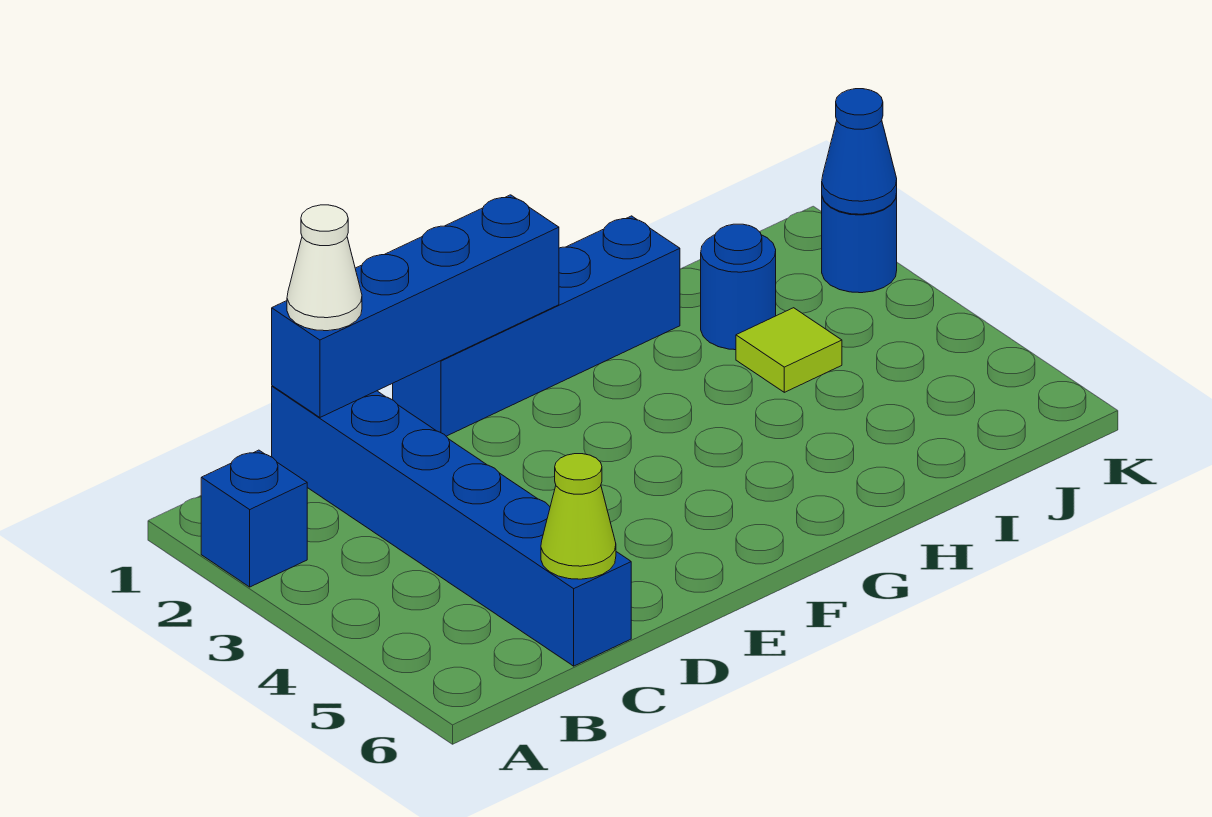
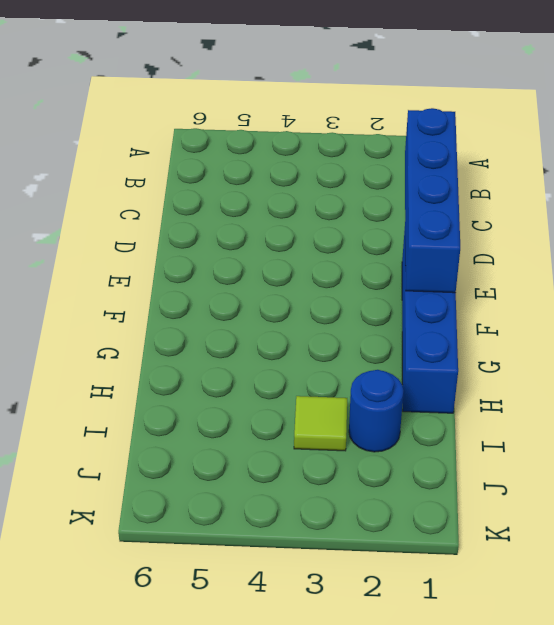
none -> blue brick A2 level 1
none -> blue brick C1:C6 level 1

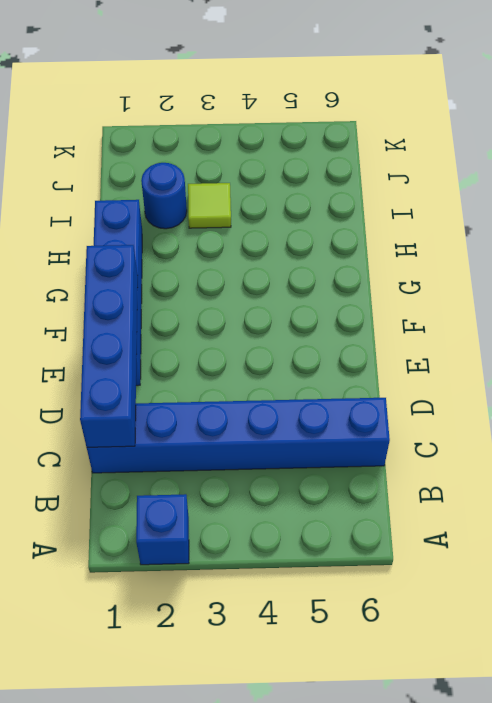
none -> blue round brick K2 level 1
none -> lime cone C6 level 2

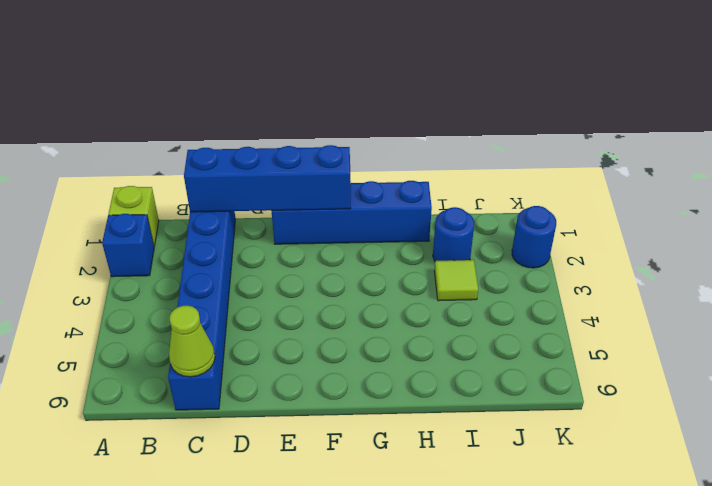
lime brick A1 level 1 -> none
none -> blue cone K2 level 2
none -> white cone C1 level 3

